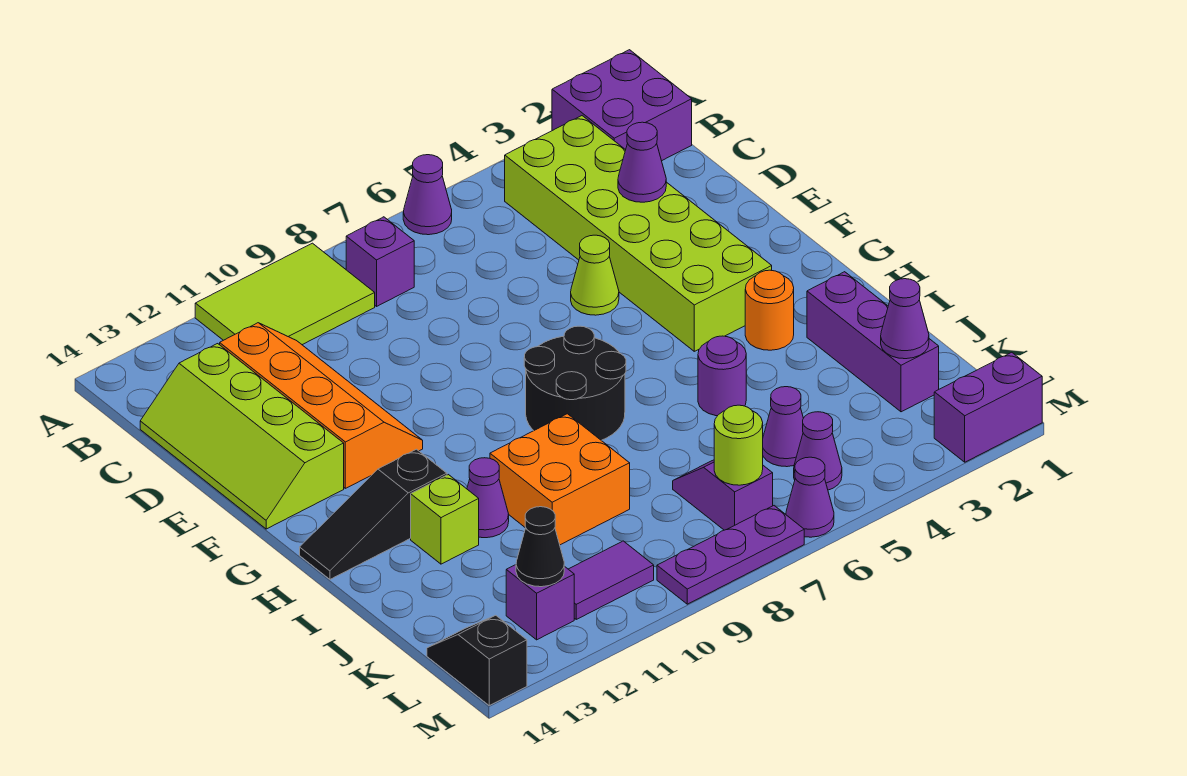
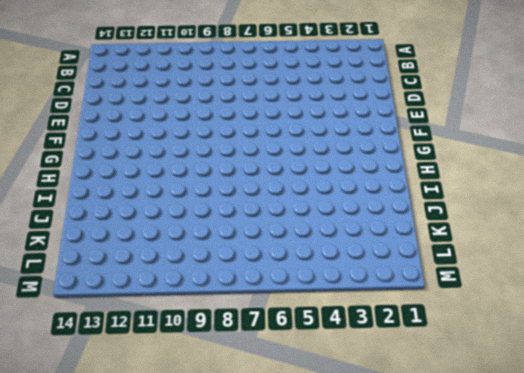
none -> purple brick A1:B2 level 1
none -> purple cone A6 level 1
none -> lime tile A9:B11 level 1

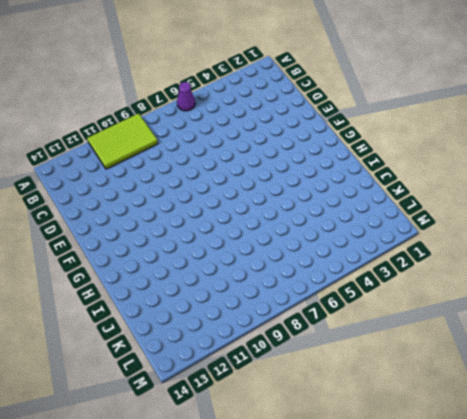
none -> purple brick A1:B2 level 1
none -> lime brick B3:G4 level 1
none -> purple brick B8 level 1

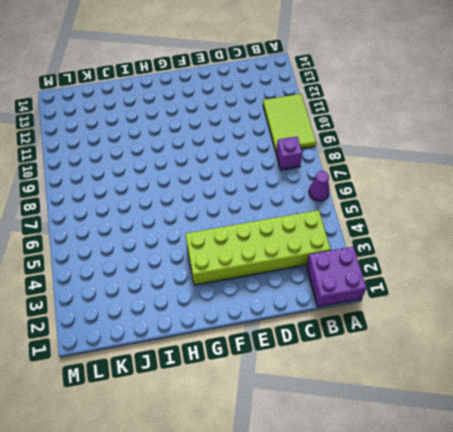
none -> orange slope C11:F12 level 1 top 12
none -> lime slope C13:F14 level 1 top 13
none -> lime cone E5 level 1

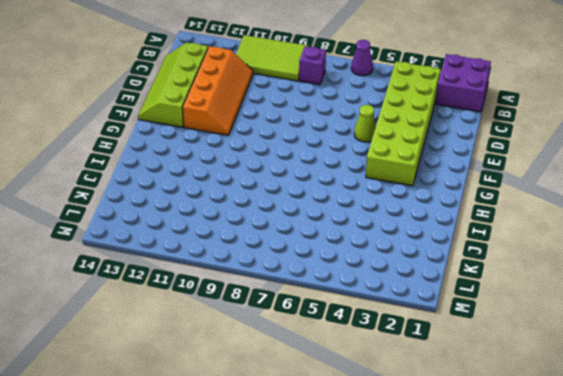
none -> black round brick G7:H8 level 1
none -> orange round brick H3 level 1
none -> black slope H12:H14 level 1 top 12

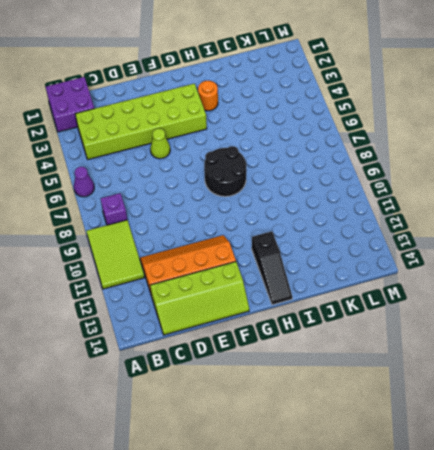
none -> purple brick I2:K2 level 1
none -> purple round brick I5 level 1
none -> orange brick I9:J10 level 1

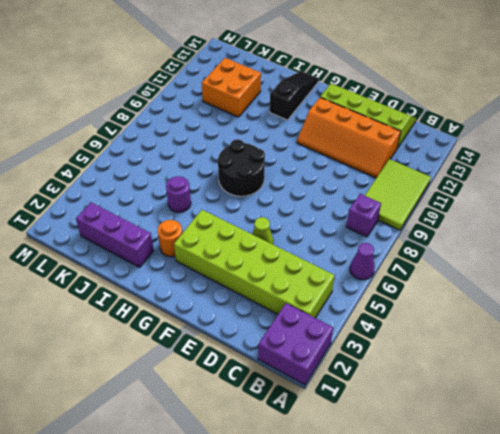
orange brick J11:K12 level 1 -> orange brick I9:J10 level 1
none -> purple cone I11 level 1
none -> lime brick I12 level 1
none -> purple cone K5 level 1

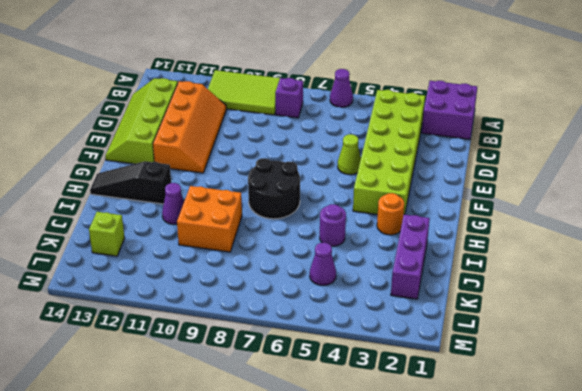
lime brick K13 level 1 -> lime brick I12 level 1
none -> purple slope K7:L7 level 1 top L
none -> purple cone L5 level 1
none -> purple tile L10:L11 level 1

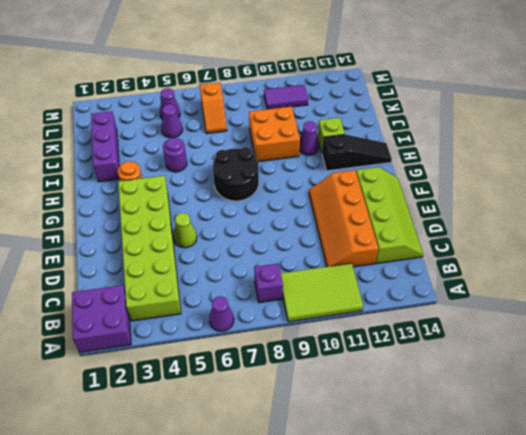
orange slope K7:L7 level 1 top L -> purple slope K7:L7 level 1 top L
none -> purple brick L12 level 1
none -> black slope L14:M14 level 1 top M
none -> purple brick M1:M2 level 1

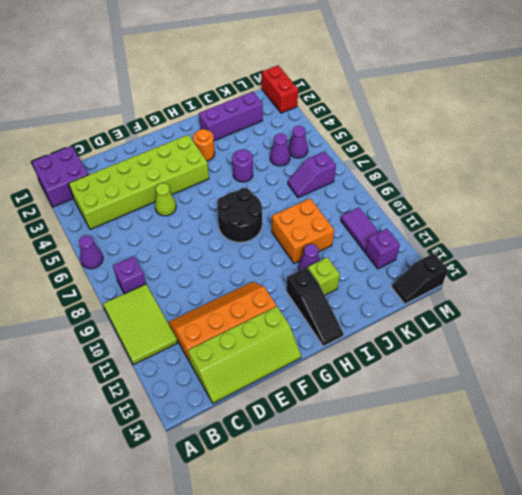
red brick M1:M2 level 1 -> purple brick M1:M2 level 1
none -> purple cone M6 level 1
none -> purple plate M7:M9 level 1
none -> purple cone D3 level 2

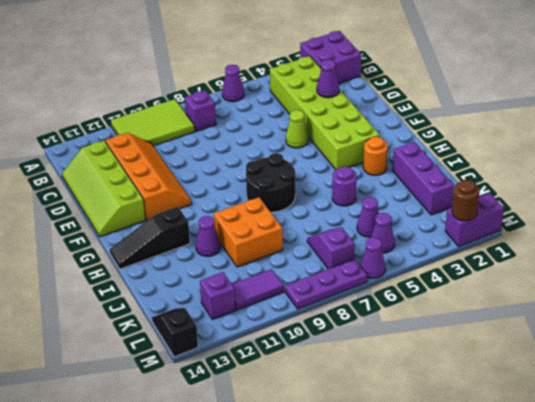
brown round brick M2 level 2 -> none
none -> lime brick I12 level 1
none -> purple cone K2 level 2
none -> lime round brick L7 level 2

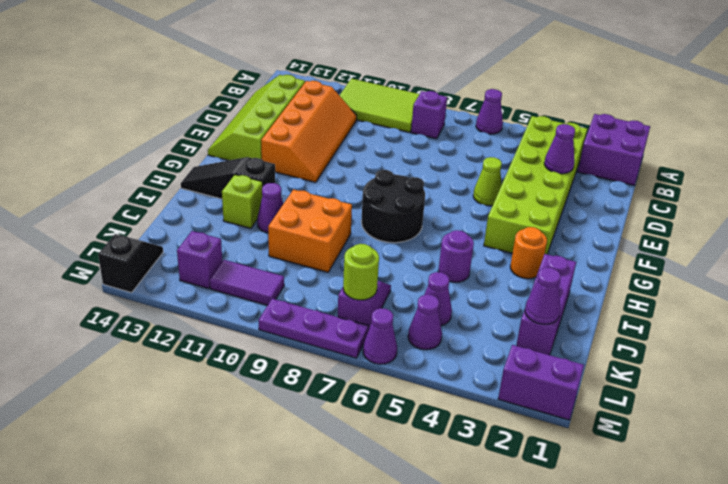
none -> black cone L12 level 2

